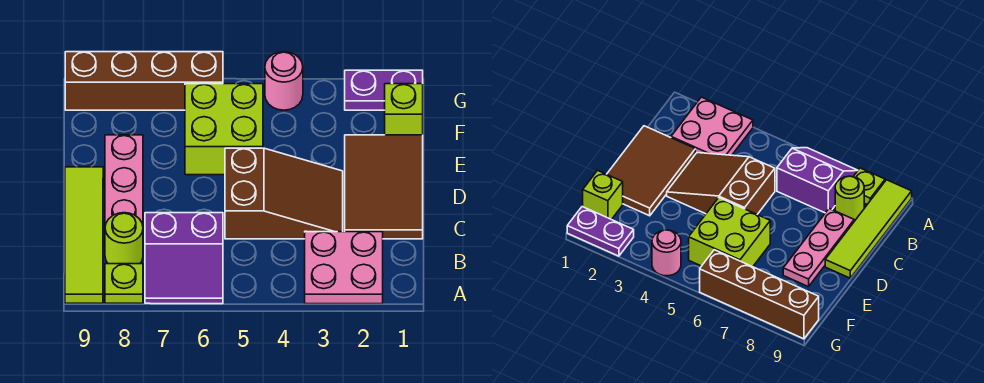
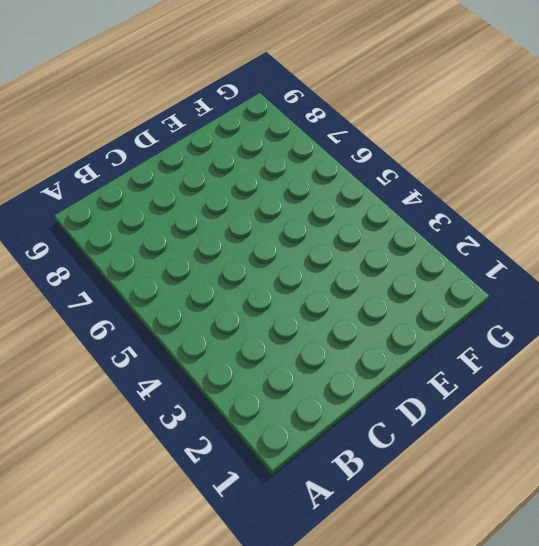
none -> pink plate A2:B3 level 1
none -> purple slope A6:B7 level 1 top B
none -> lime plate A8 level 1

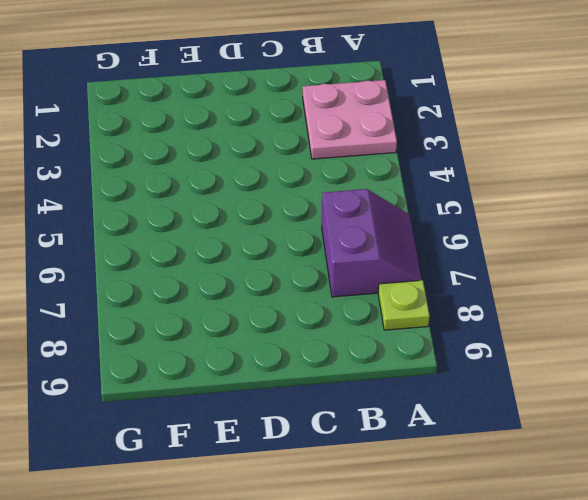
none -> lime tile A9:D9 level 1
none -> lime round brick B8 level 1
none -> brown tile C1:E2 level 1

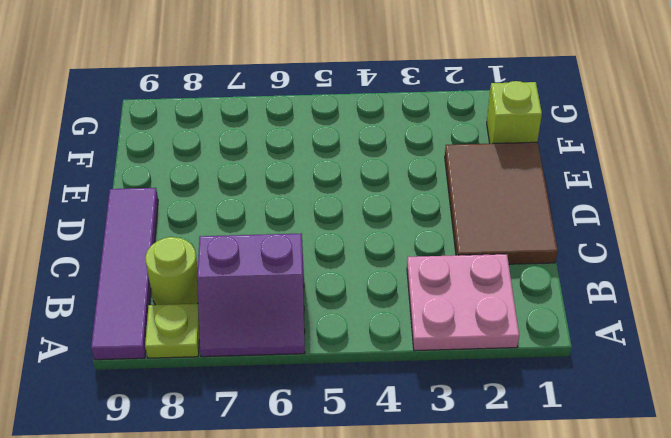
purple tile A9:D9 level 1 -> lime tile A9:D9 level 1
none -> brown slope C3:D5 level 1 top 5
none -> pink plate C8:E8 level 1
none -> lime brick E5:F6 level 1

